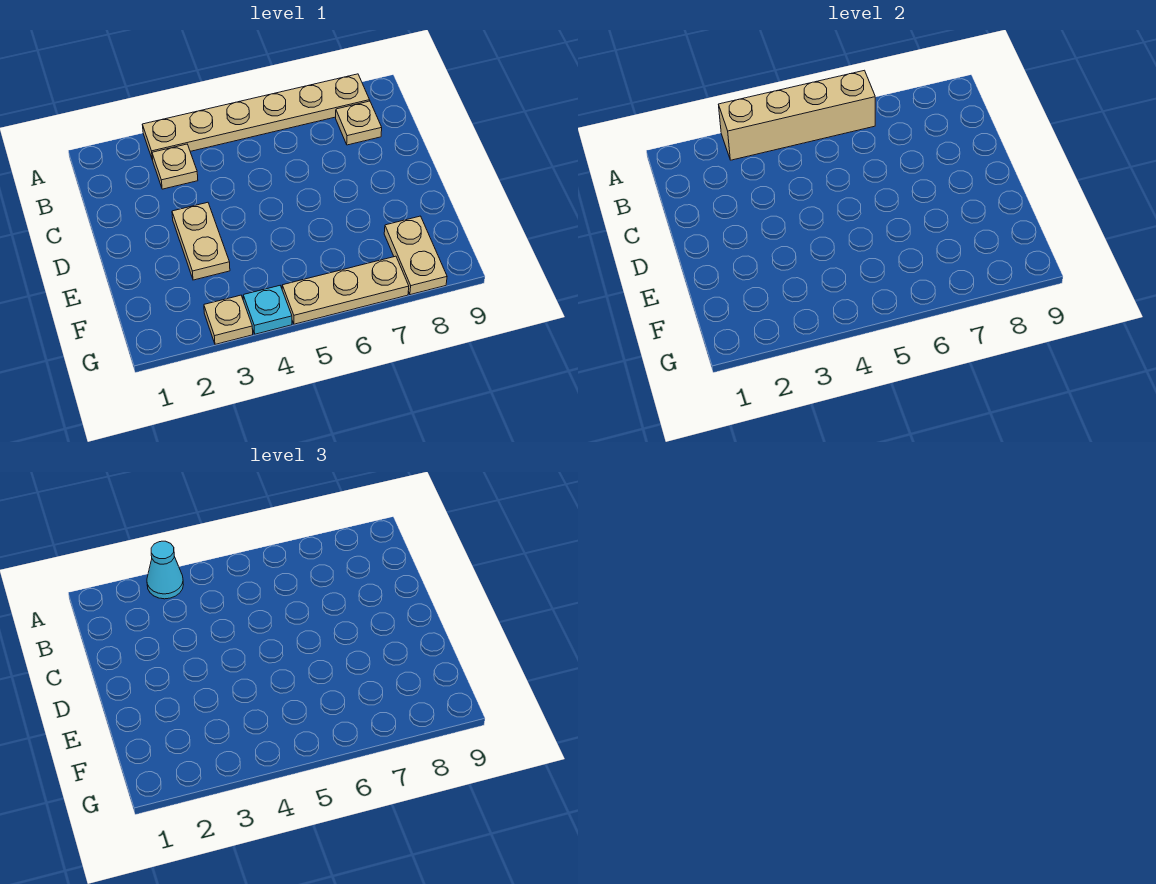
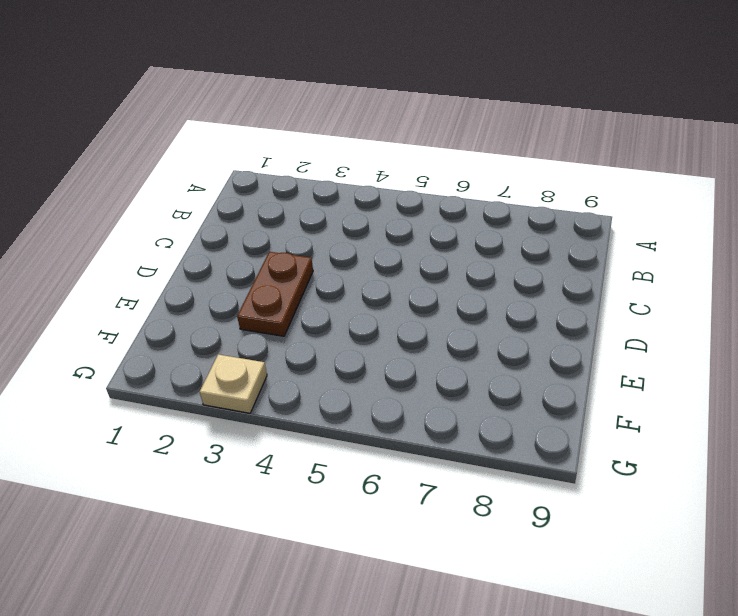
brown plate D3:E3 level 1 -> tan plate D3:E3 level 1
none -> tan plate A3:A8 level 1
none -> tan plate B3 level 1

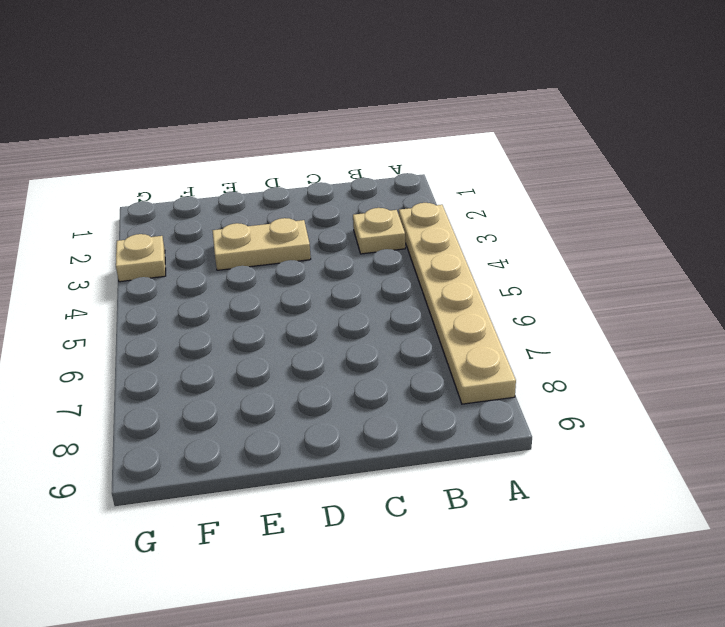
none -> tan plate B8 level 1
none -> tan plate F8:G8 level 1

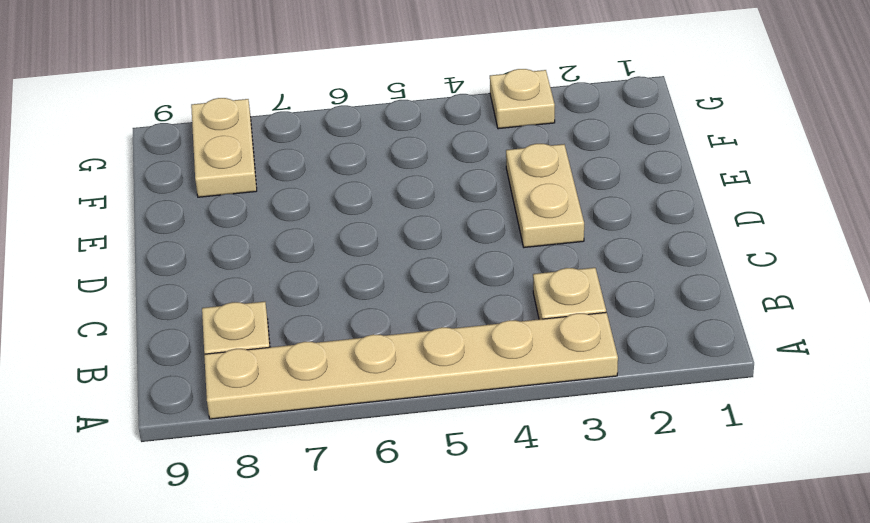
none -> cyan plate G4 level 1
none -> tan plate G5:G7 level 1

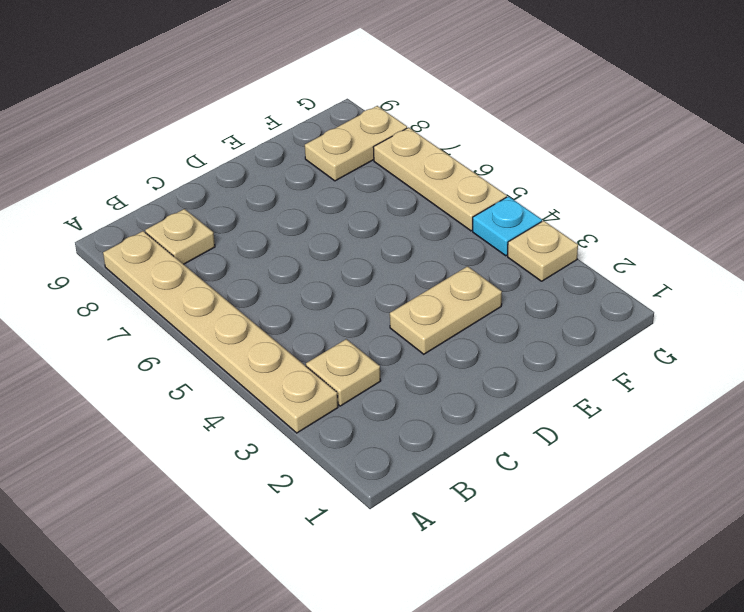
none -> tan brick A3:A6 level 2
none -> cyan cone A3 level 3

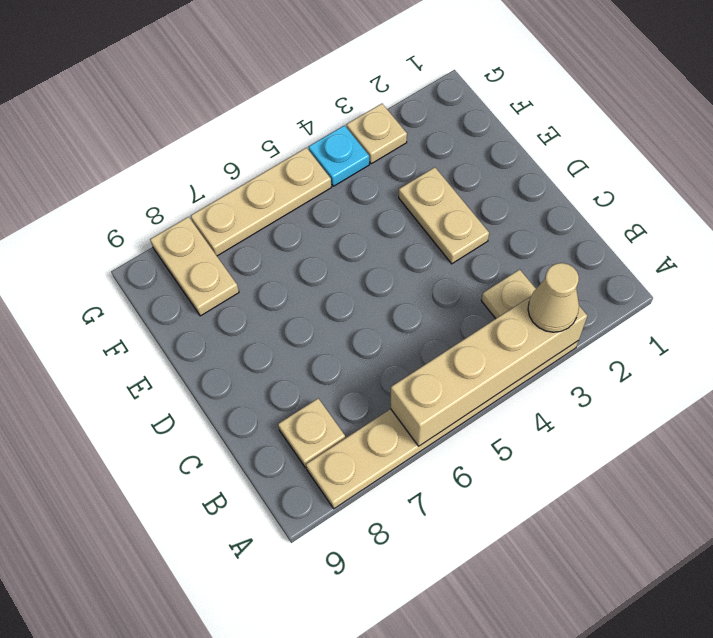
tan cone A3 level 3 -> cyan cone A3 level 3

